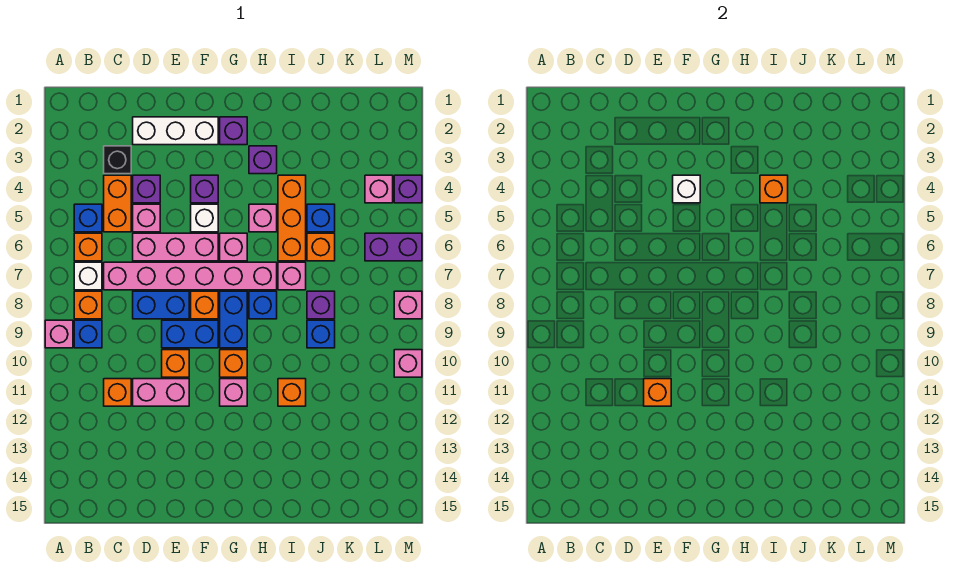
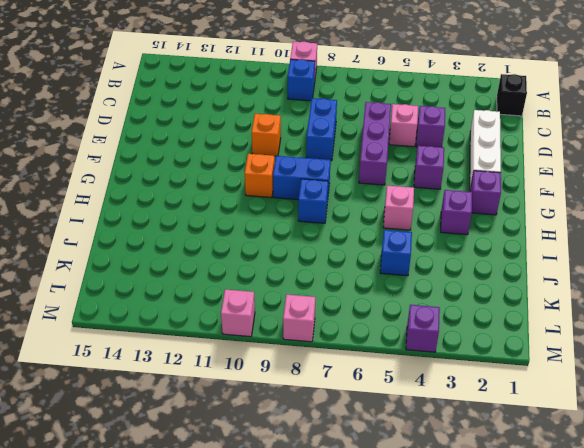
black brick B1 level 1 -> black brick C3 level 1
purple brick D6:F6 level 1 -> pink brick D6:F6 level 1
none -> blue brick B5 level 1
none -> orange brick B6 level 1
none -> white brick B7 level 1
none -> orange brick B8 level 1

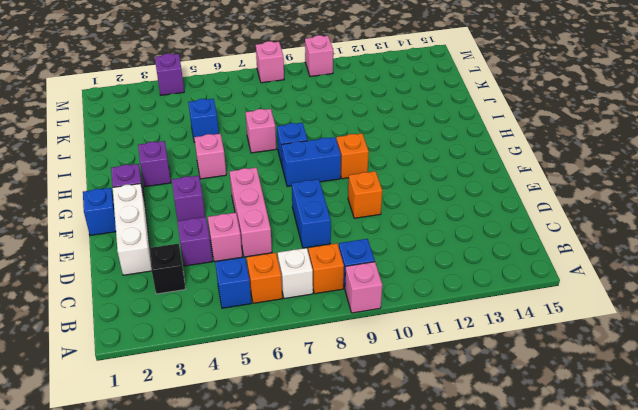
blue brick F1 level 1 -> blue brick J9 level 1
none -> orange brick C4:C5 level 1
none -> pink brick C7:H7 level 1
none -> orange brick C11 level 1
none -> pink brick D11:E11 level 1

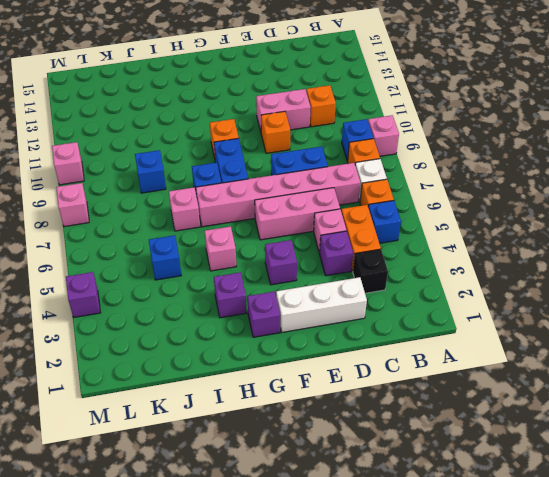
none -> blue brick E9:F9 level 1
none -> white brick F5 level 1
none -> orange brick F8 level 1
none -> pink brick G6 level 1

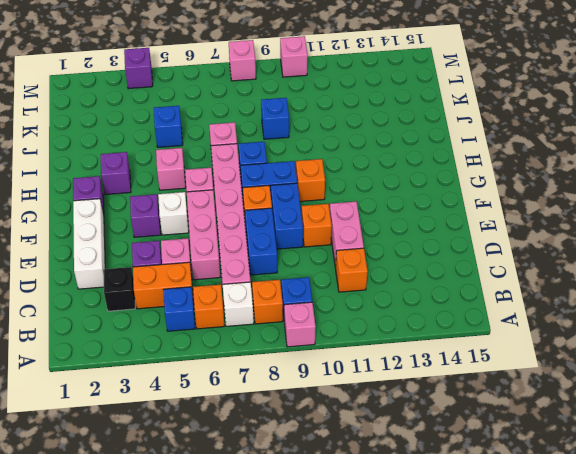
none -> pink brick G11 level 1
none -> orange brick I4:I6 level 1
none -> orange brick I11 level 1
none -> orange brick J6 level 1

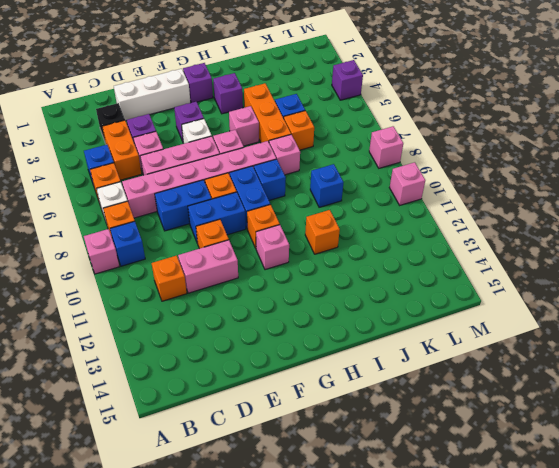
none -> purple brick J8 level 1
none -> pink brick L4 level 1
none -> purple brick L6:M6 level 1
none -> orange brick E11 level 2

